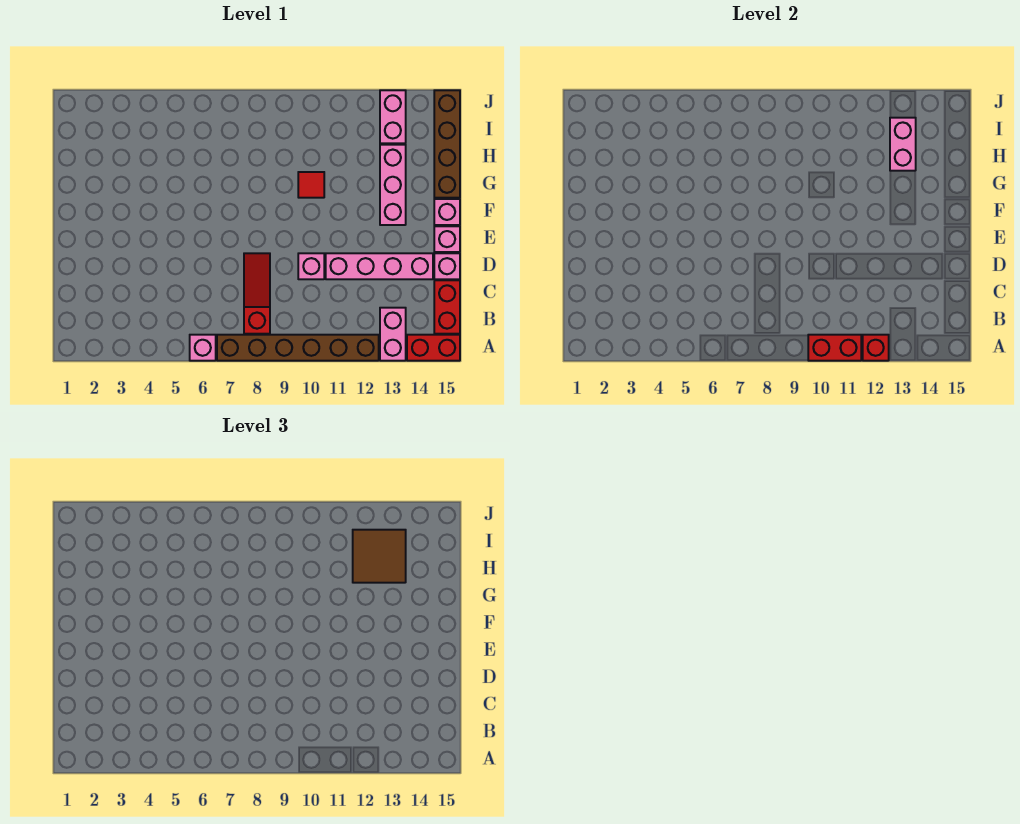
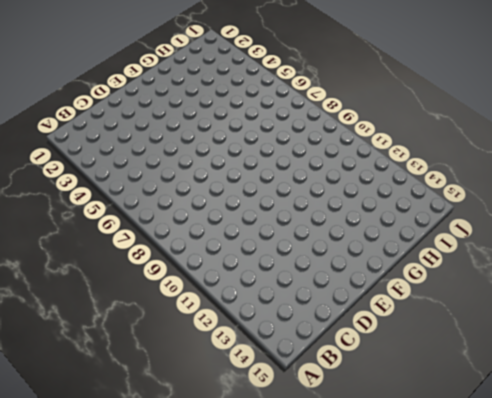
none -> pink brick A6 level 1
none -> brown brick A7:A12 level 1
none -> pink brick A13:B13 level 1

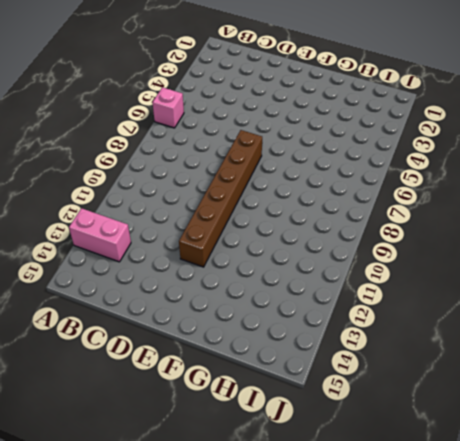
brown brick E7:E12 level 1 -> brown brick A7:A12 level 1
none -> red brick A14:A15 level 1
none -> red slope B8:D8 level 1 top B
none -> red brick B15:C15 level 1

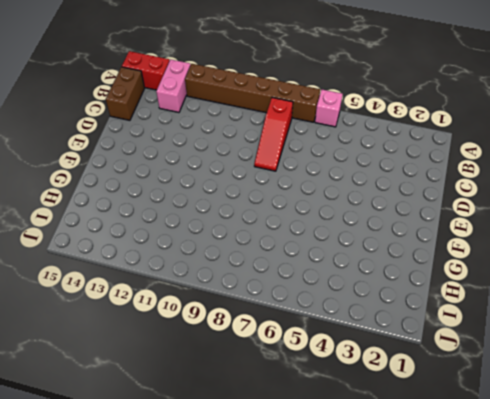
brown brick B15:C15 level 1 -> red brick B15:C15 level 1
none -> pink brick D10 level 1
none -> pink brick D11:D14 level 1
none -> pink brick D15 level 1

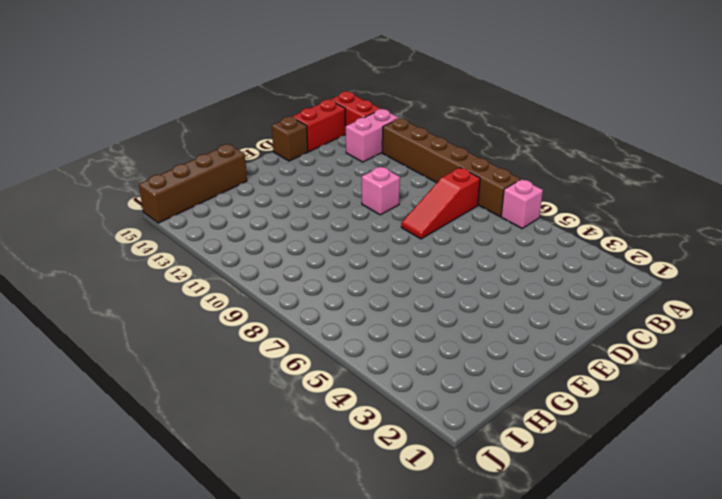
brown brick D15 level 1 -> pink brick D15 level 1
none -> pink brick D11:D14 level 1
none -> pink brick E15 level 1
none -> pink brick F13:H13 level 1

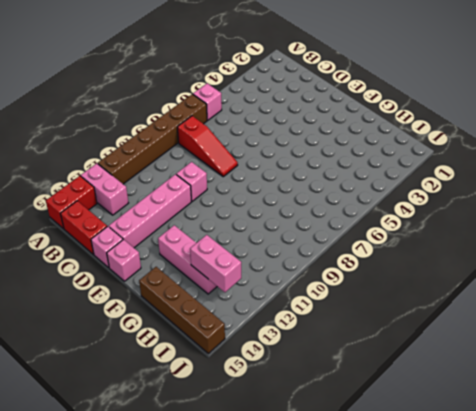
none -> pink brick F15 level 1
none -> red tile G10 level 1
none -> pink brick I13:J13 level 1

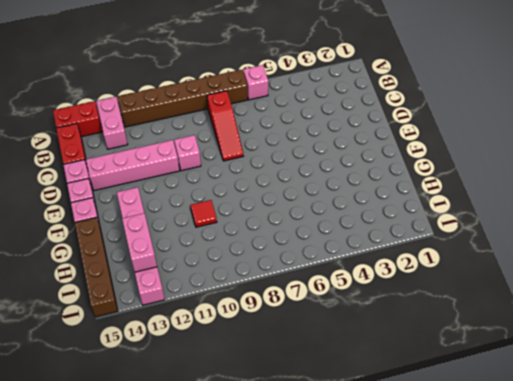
none -> red brick A10:A11 level 2
none -> red brick A12 level 2
none -> brown tile H12:I13 level 3

